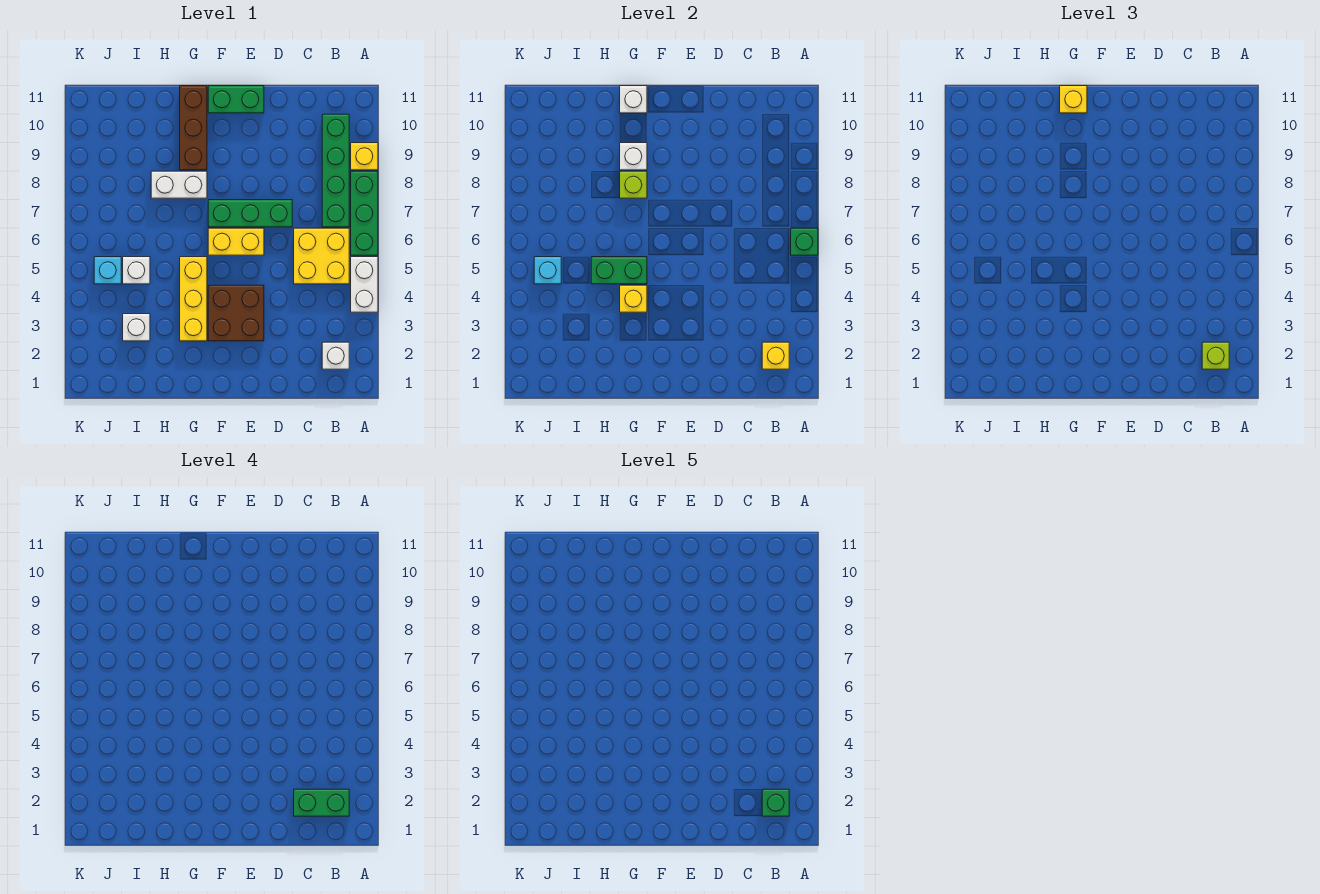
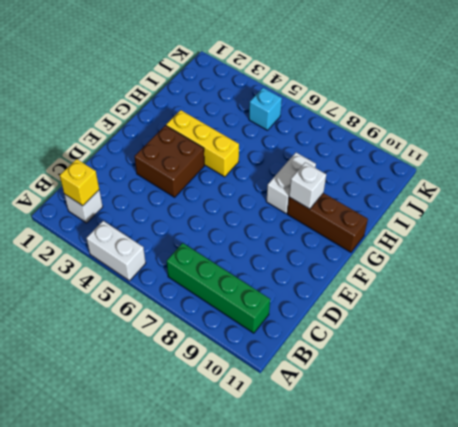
none -> green brick A6:A8 level 1
none -> yellow brick A9 level 1
none -> yellow brick B5:C6 level 1

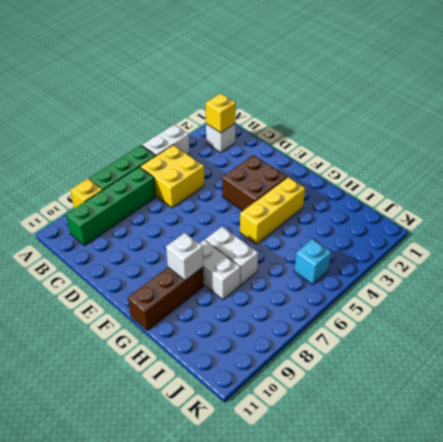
white brick G7:H7 level 1 -> none
none -> green brick D7:F7 level 1
none -> yellow brick E6:F6 level 1
none -> green brick E11:F11 level 1

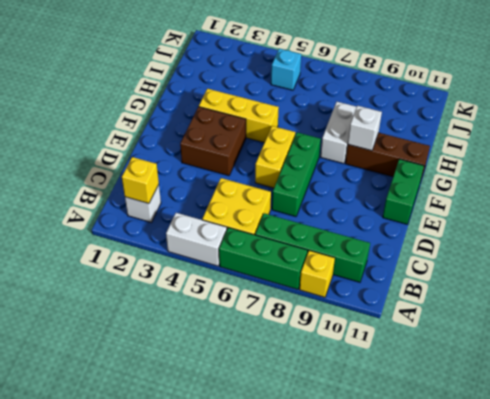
none -> white brick I3 level 1
none -> white brick I5 level 1
none -> green brick A6 level 2

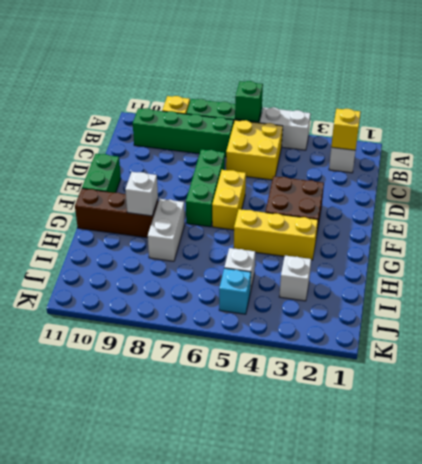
none -> yellow brick G4 level 2
none -> green brick G5:H5 level 2
none -> lime brick G8 level 2

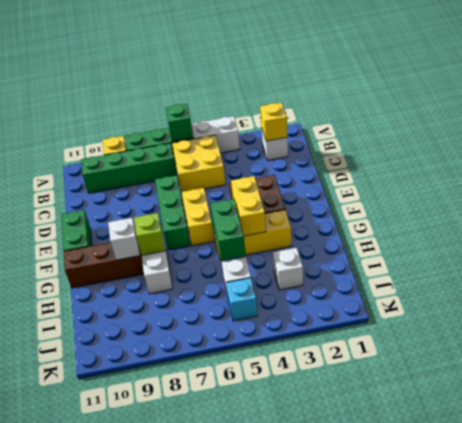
yellow brick F4:G4 level 2 -> yellow brick G4 level 2
none -> white brick G11 level 2
none -> cyan brick J5 level 2
none -> lime brick B2 level 3

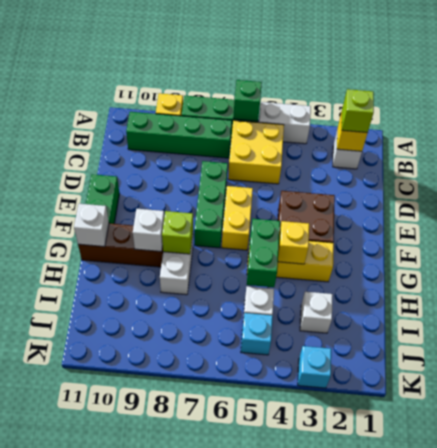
cyan brick K3 level 1 -> cyan brick J5 level 2
none -> yellow brick G11 level 3
none -> green brick B2:C2 level 4
none -> green brick B2 level 5

